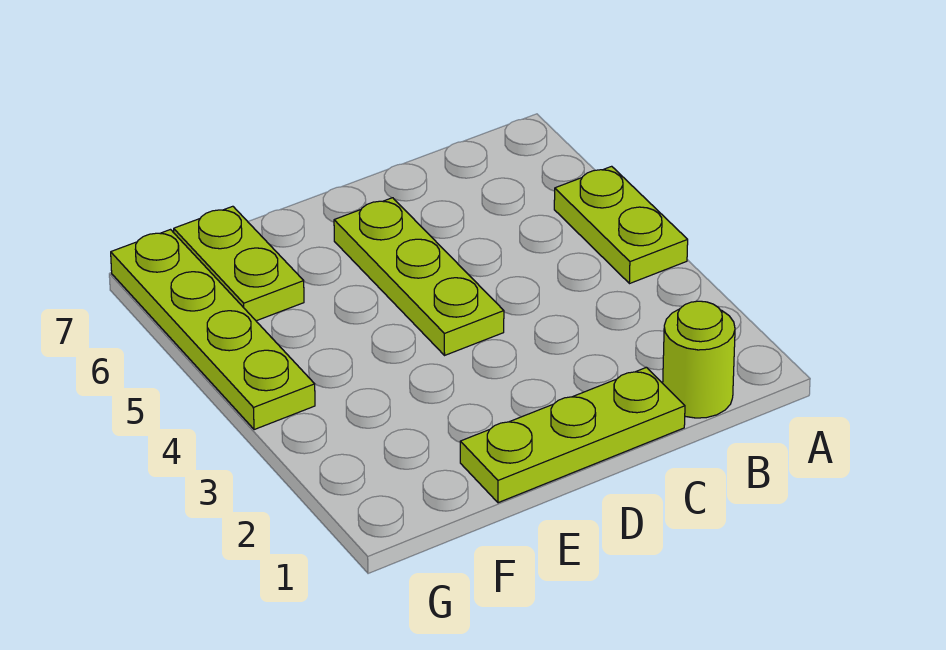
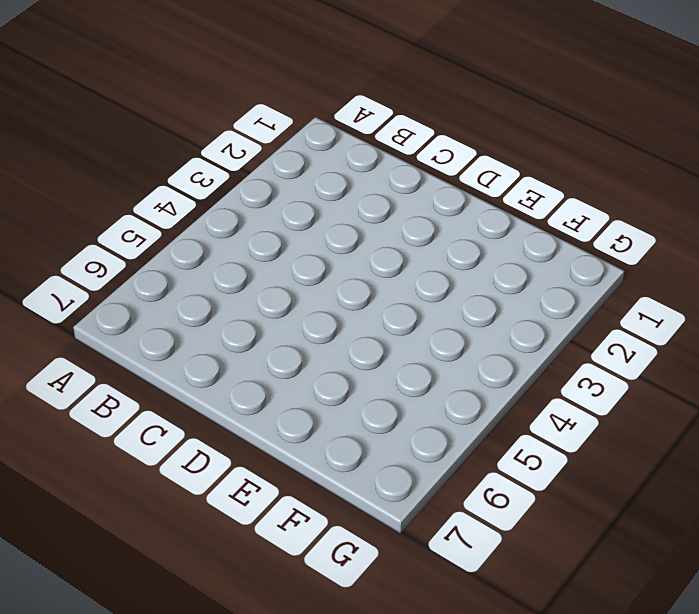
none -> lime plate A4:A5 level 1
none -> lime round brick B1 level 1

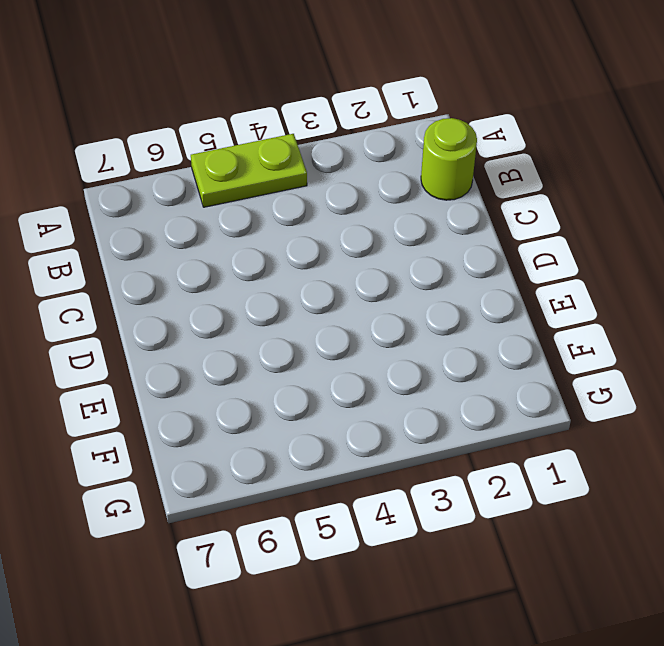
none -> lime plate C1:E1 level 1
none -> lime plate D4:D6 level 1

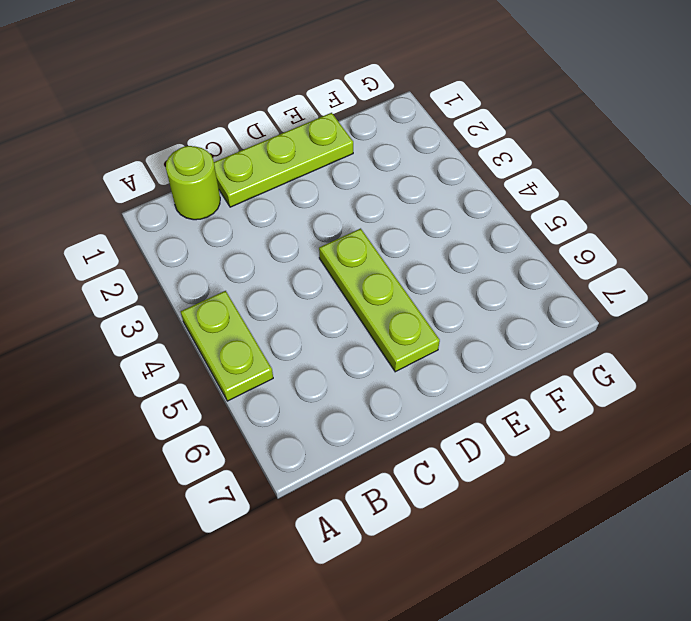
none -> lime plate F6:F7 level 1
none -> lime plate G4:G7 level 1

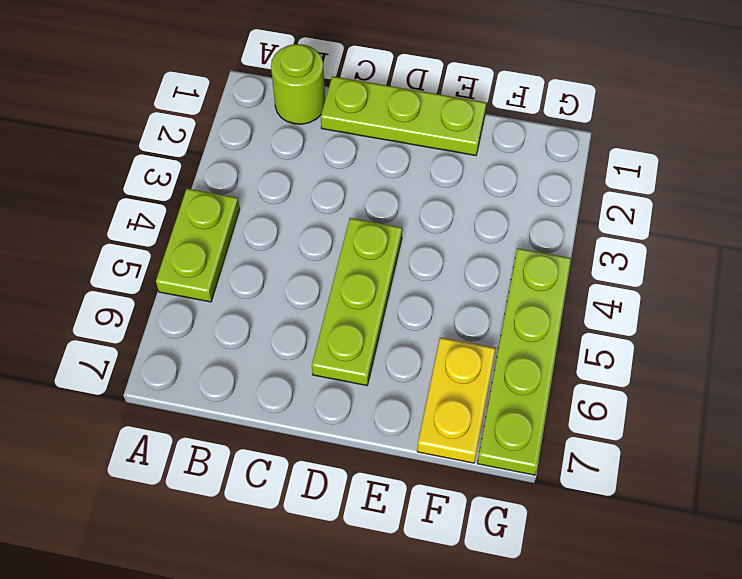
yellow plate F6:F7 level 1 -> lime plate F6:F7 level 1

